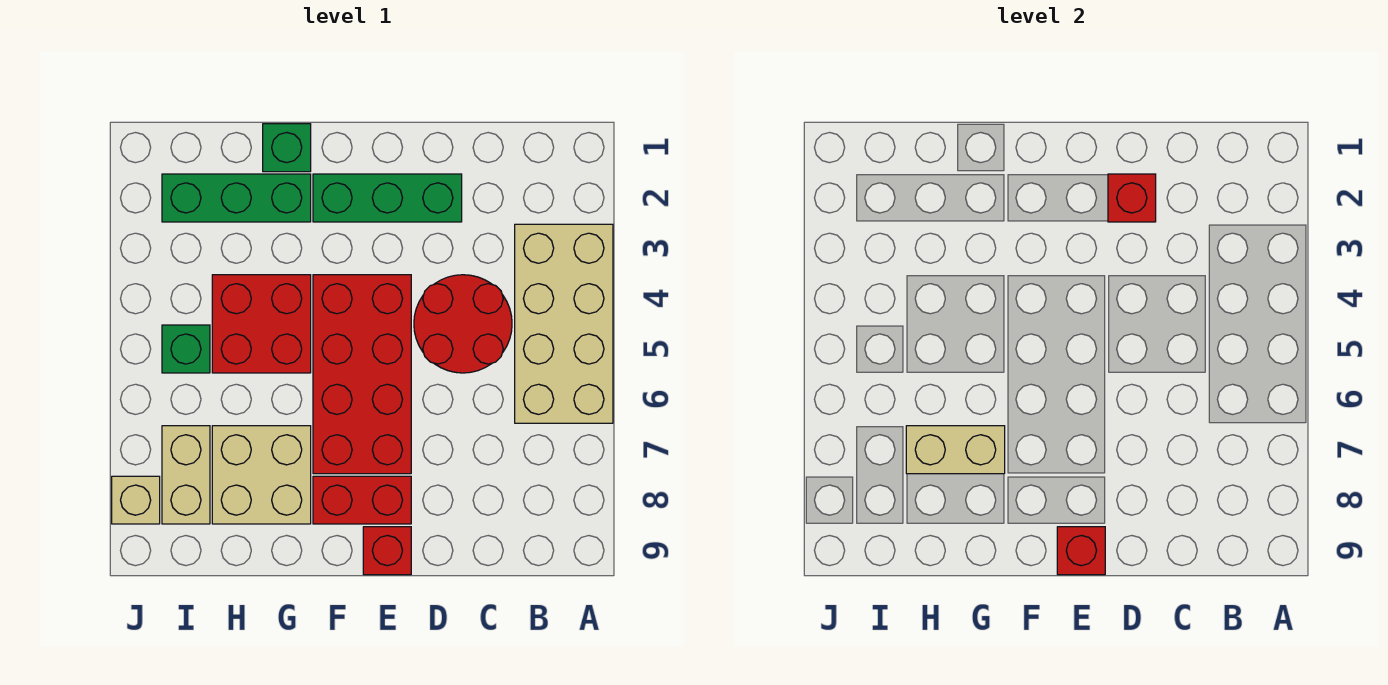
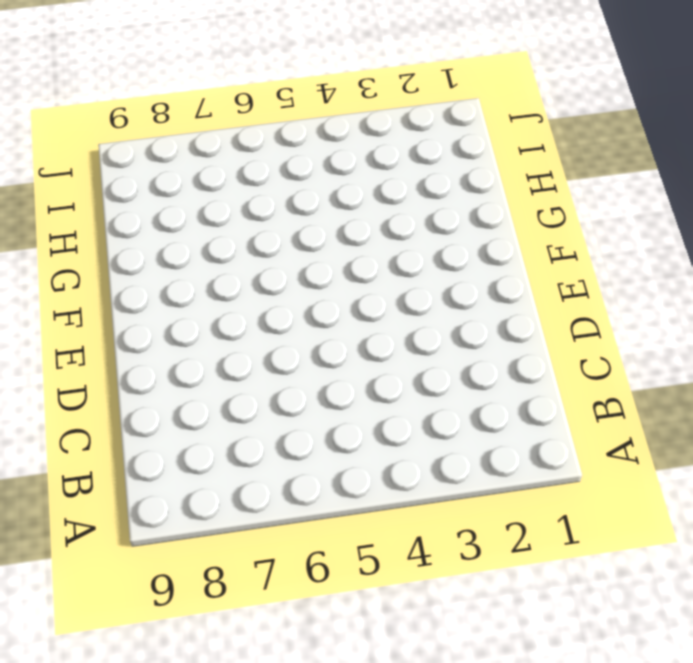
none -> tan brick A3:B6 level 1
none -> red round brick C4:D5 level 1
none -> green brick D2:F2 level 1

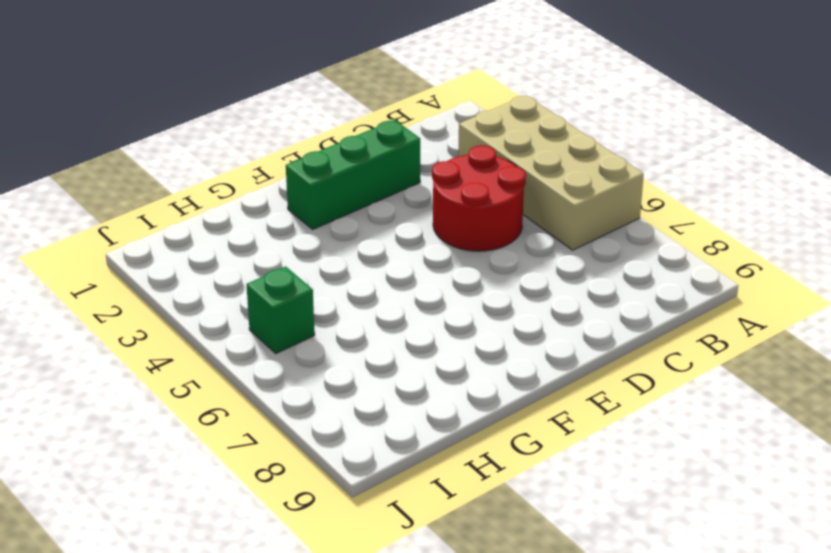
none -> red brick E4:F7 level 1
none -> red brick E8:F8 level 1
none -> red brick E9 level 1

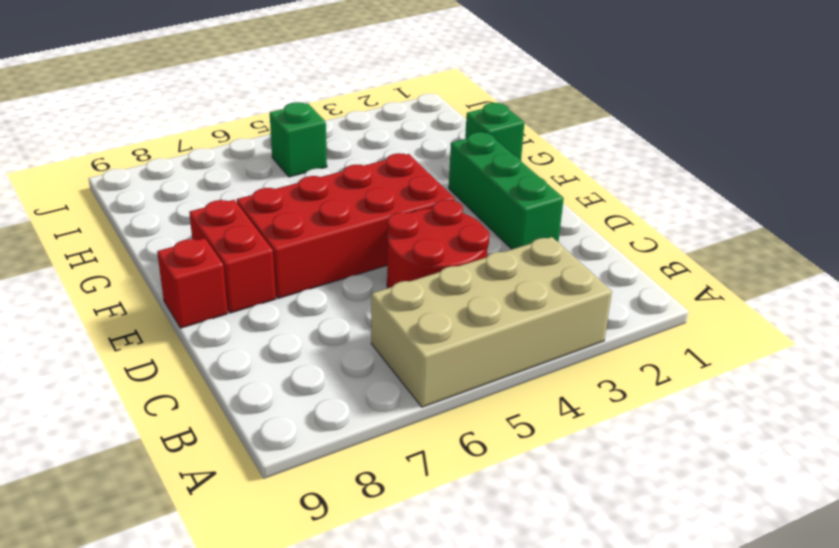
none -> green brick G2:I2 level 1
none -> red brick G4:H5 level 1
none -> tan brick G7:H8 level 1

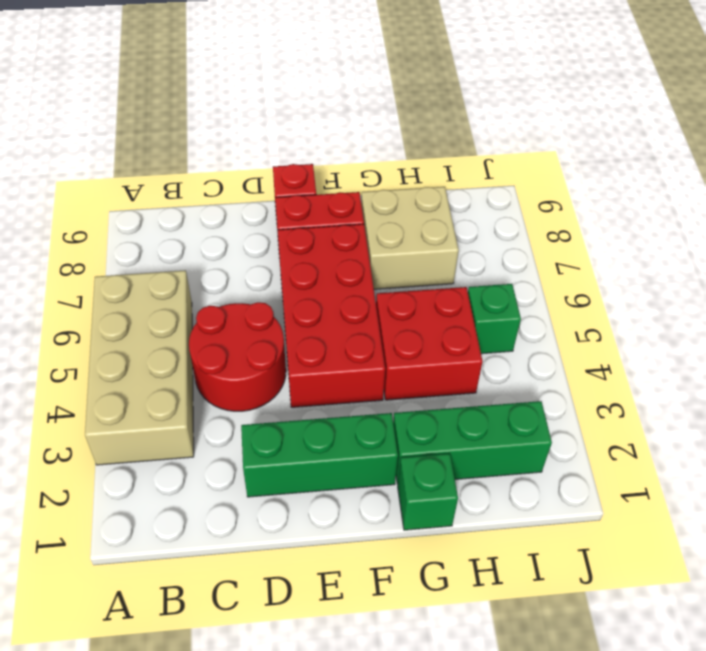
none -> tan brick I7:I8 level 1
none -> tan brick J8 level 1
none -> red brick D2 level 2

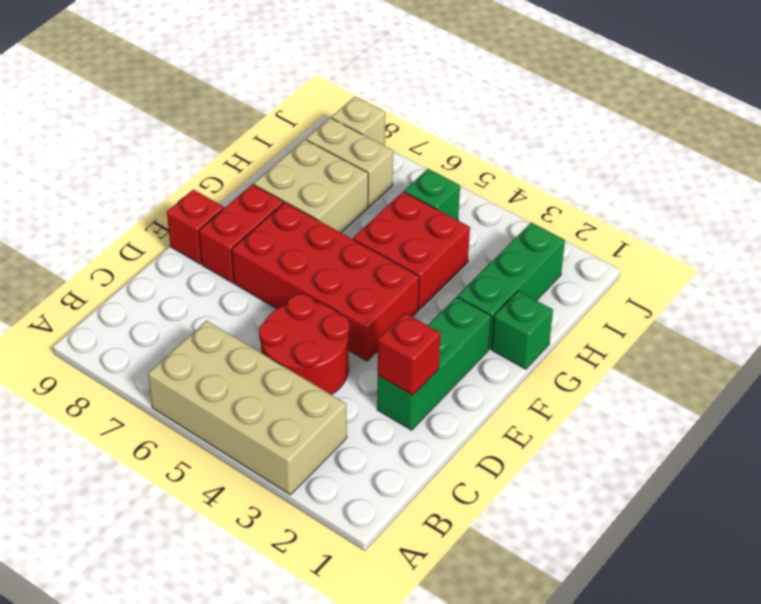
none -> red brick E9 level 2
none -> tan brick G7:H7 level 2

